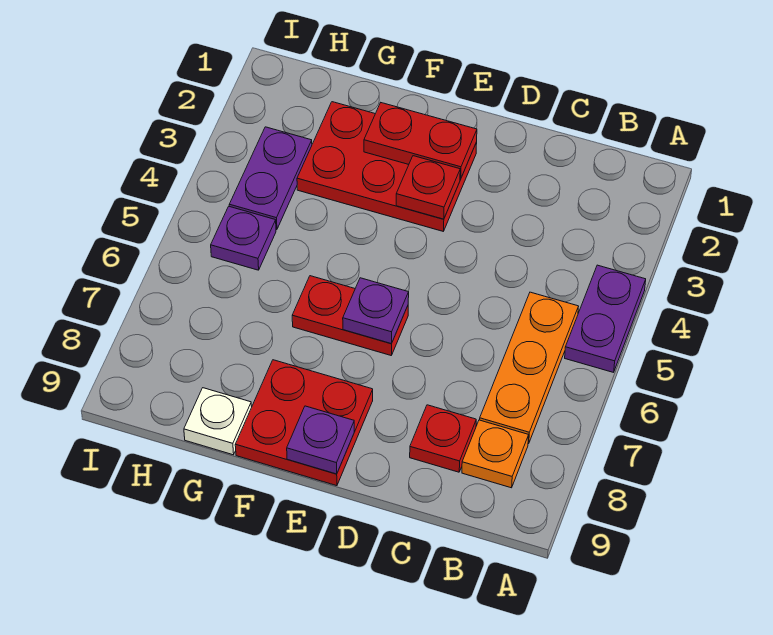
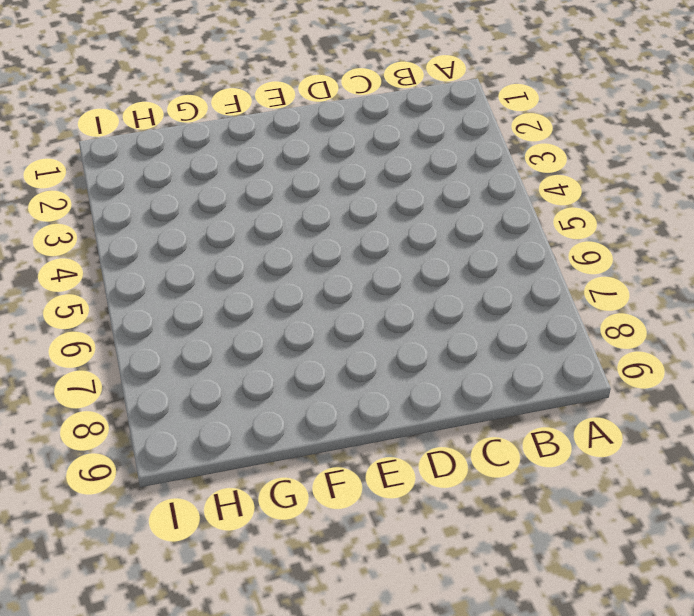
none -> purple plate A4:A5 level 1
none -> orange plate B5:B7 level 1
none -> orange plate B8 level 1

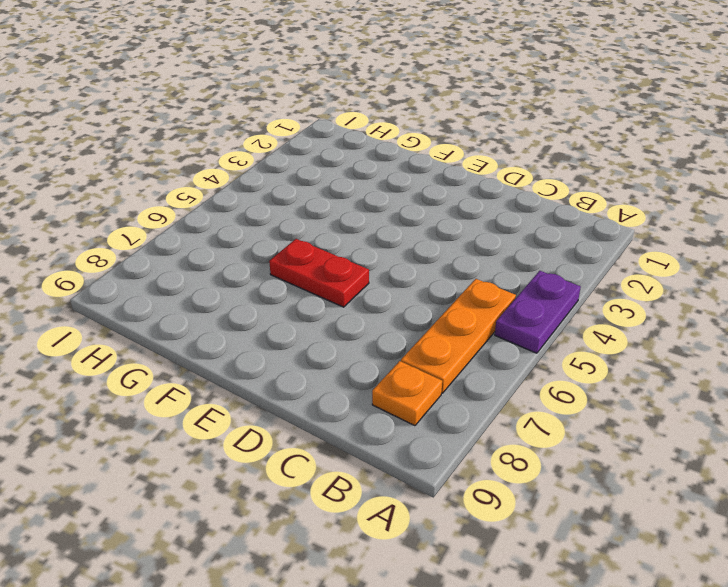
none -> red plate C8 level 1
none -> red plate E2:G3 level 1
none -> red plate E8:F9 level 1

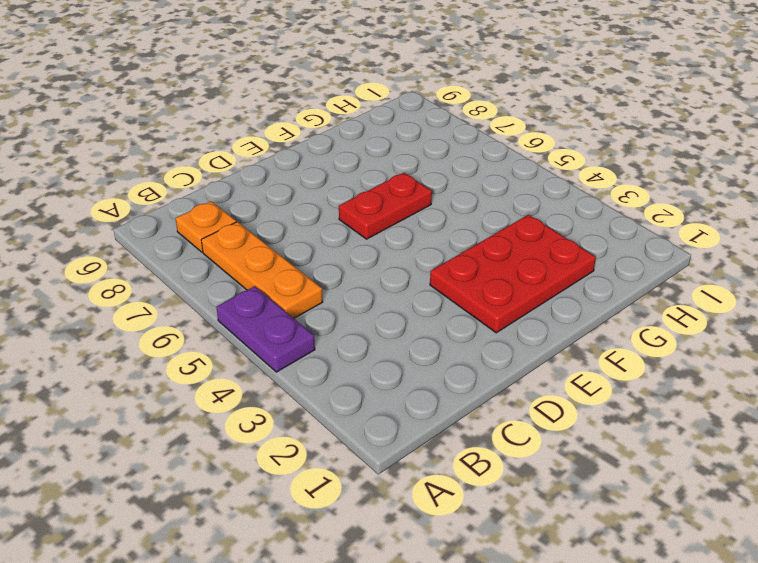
none -> red plate C8 level 1
none -> red plate E8:F9 level 1
none -> white plate G9 level 1

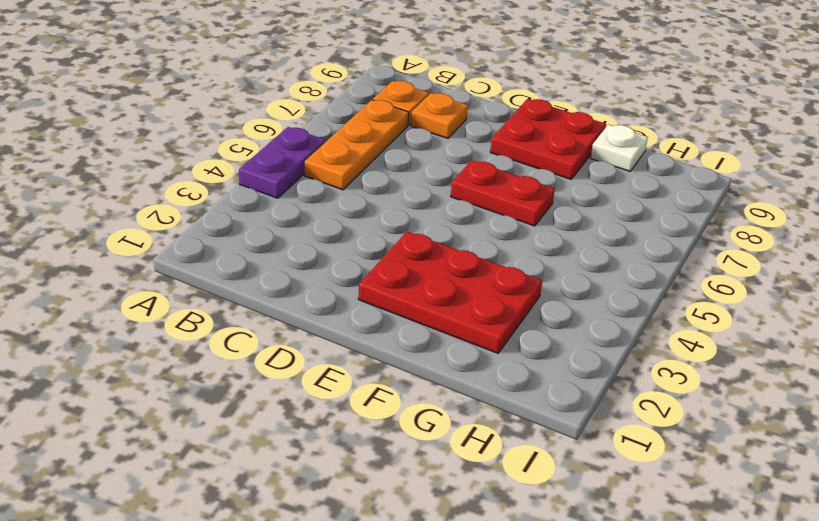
orange plate C8 level 1 -> red plate C8 level 1
none -> purple plate H3:H4 level 1
none -> purple plate H5 level 1
none -> red plate E2:F2 level 2

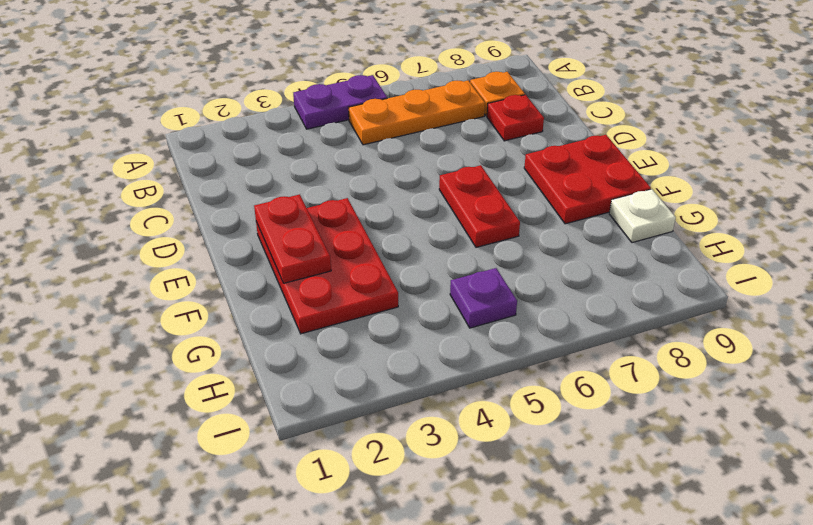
none -> purple plate H3:H4 level 1
none -> red plate E3 level 2
none -> purple plate E6 level 2

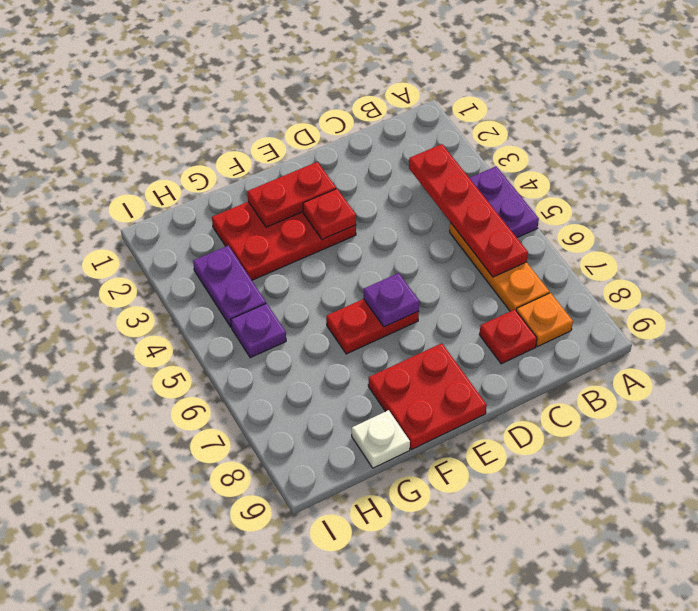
red plate B3:B6 level 2 -> none
none -> purple plate E9 level 2

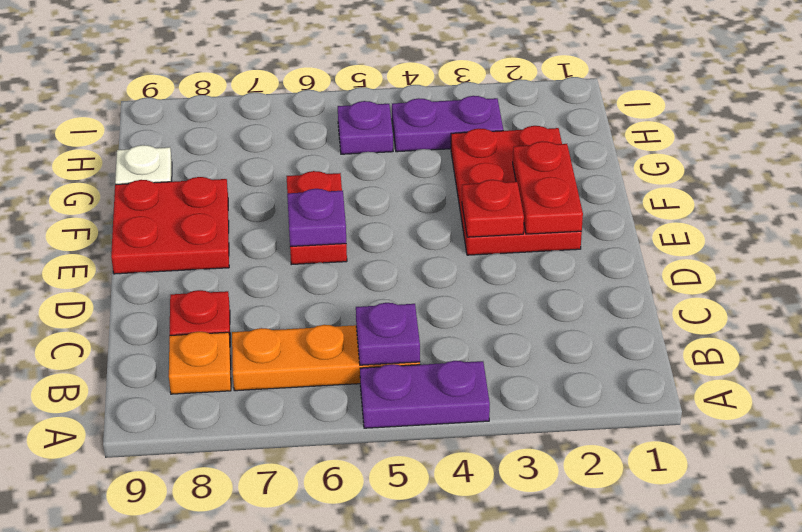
purple plate B5 level 2 -> purple plate E9 level 2

